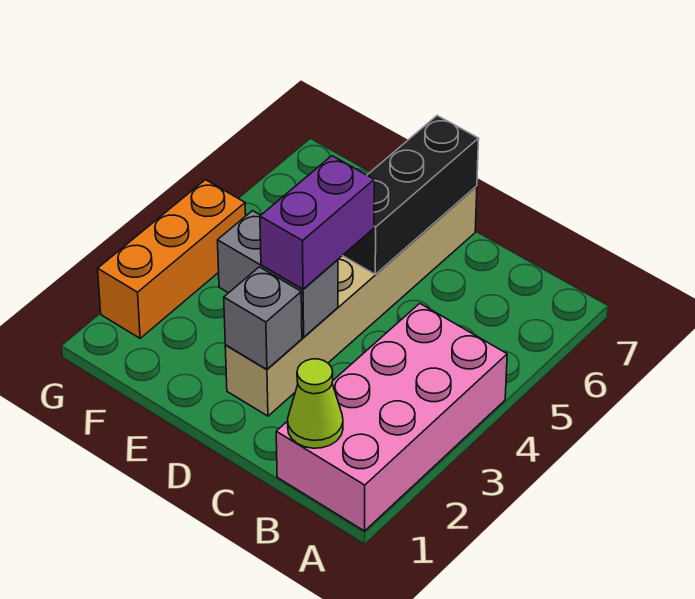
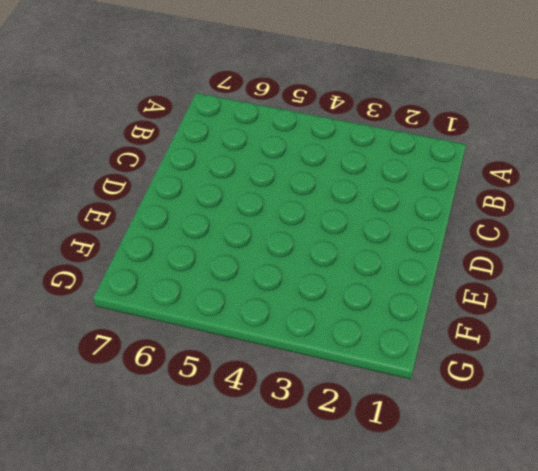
none -> pink brick A1:B4 level 1
none -> tan brick D2:D7 level 1

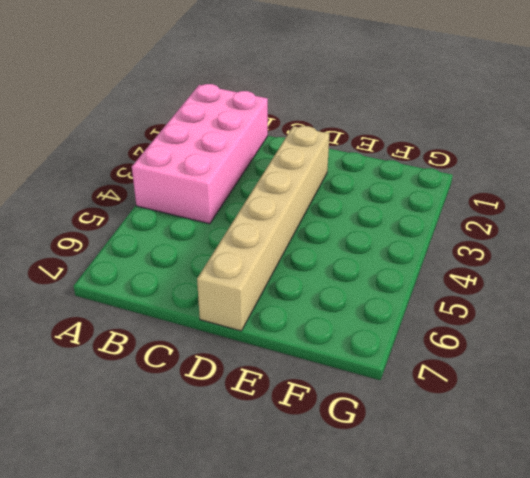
none -> orange brick G2:G4 level 1
none -> lime cone B1 level 2

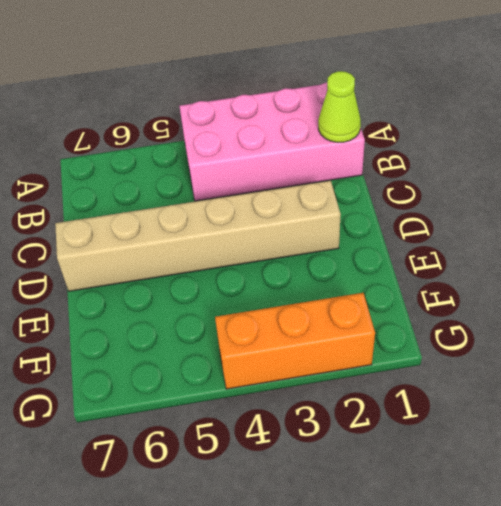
none -> grey brick D2 level 2
none -> grey brick D3:E3 level 2

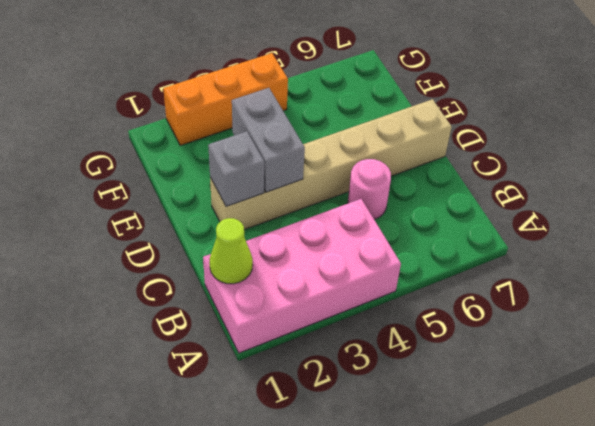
pink round brick C5 level 1 -> none
none -> black brick D5:D7 level 2
none -> purple brick D3:D4 level 3

